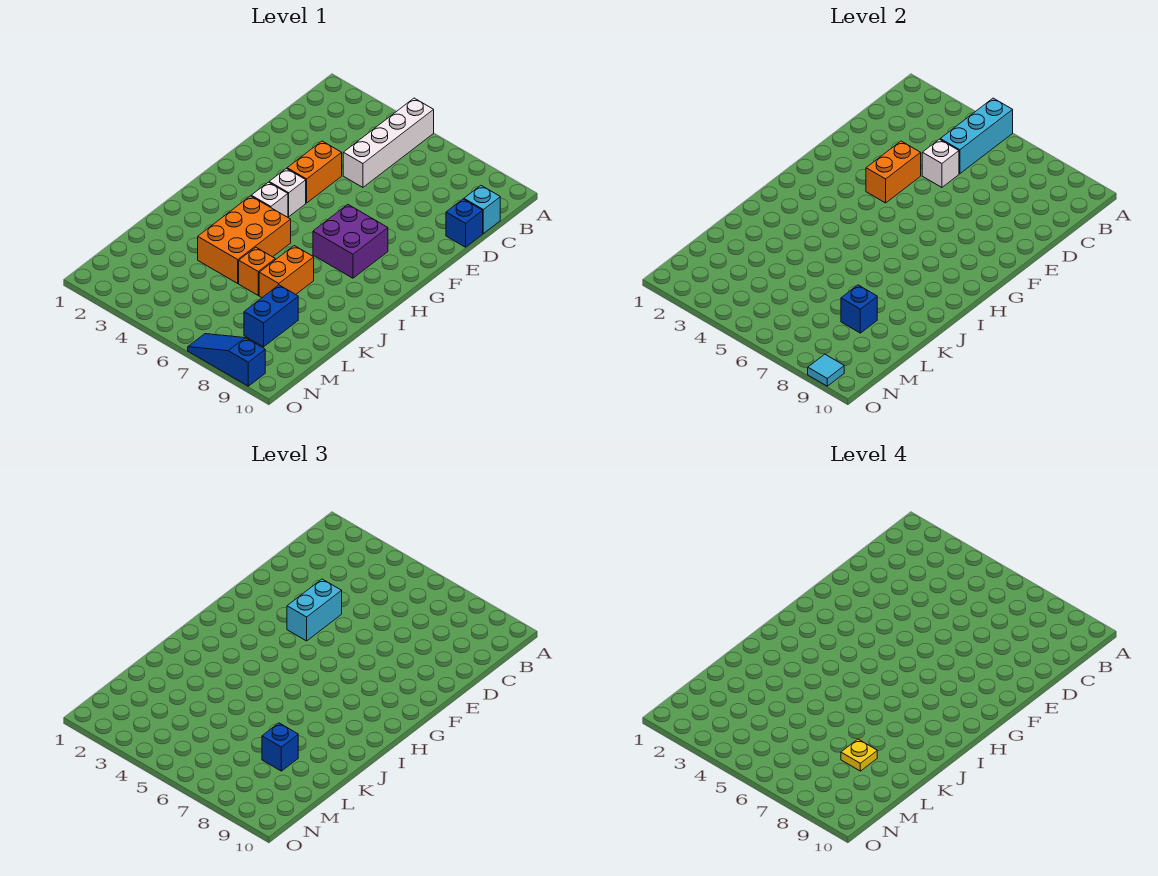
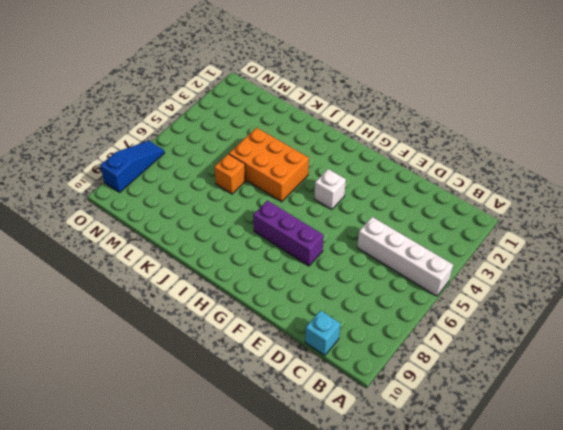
purple brick F7:H7 level 1 -> purple brick G7:H8 level 1
none -> blue brick D10 level 1
none -> orange brick E4:F4 level 1
none -> white brick H4 level 1

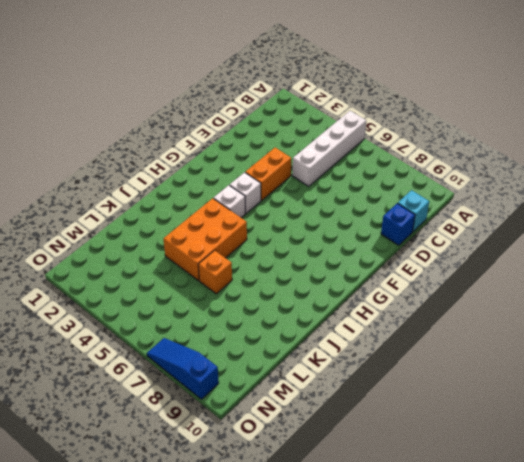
none -> purple brick G7:H8 level 1
none -> orange brick J7:K7 level 1
none -> blue brick L8:M8 level 1

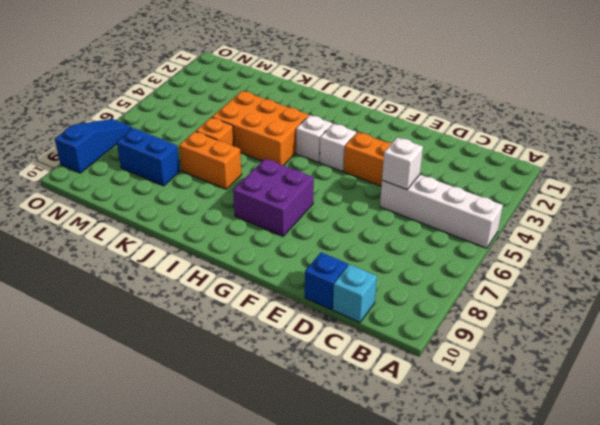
none -> cyan brick A5:C5 level 2
none -> orange brick E4:F4 level 2
none -> blue brick L8 level 2

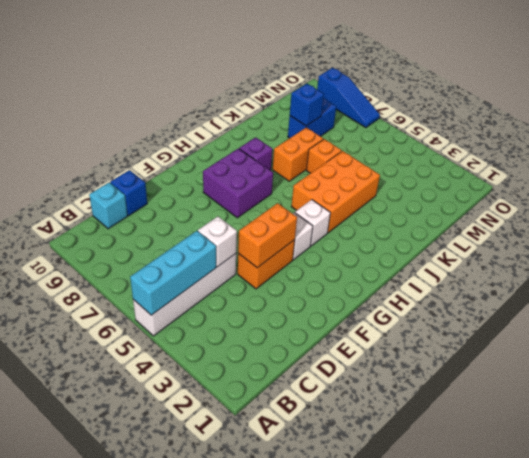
purple brick I8 level 1 -> none
none -> cyan tile O9 level 2
none -> cyan brick E4:F4 level 3
none -> blue brick L8 level 3

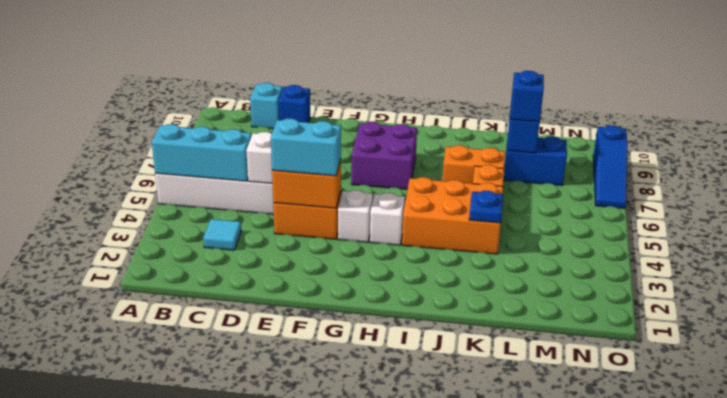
cyan tile C3 level 1 -> cyan tile O9 level 2
blue plate K4 level 2 -> none
none -> yellow plate L8 level 4

